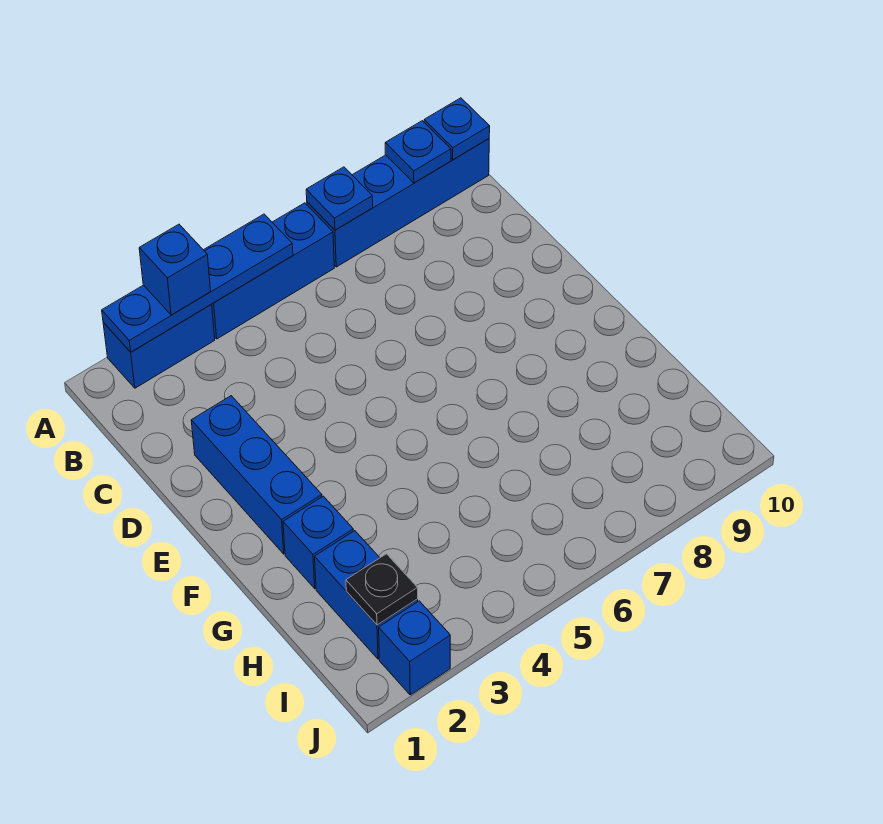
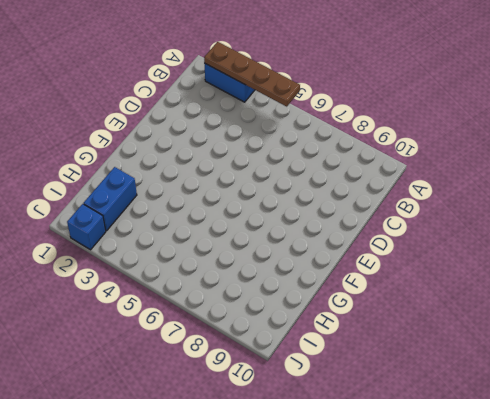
brown plate A2:A5 level 2 -> blue plate A2:A5 level 2
none -> blue brick A4:A6 level 1
none -> blue brick A7:A10 level 1
none -> blue brick D2:F2 level 1

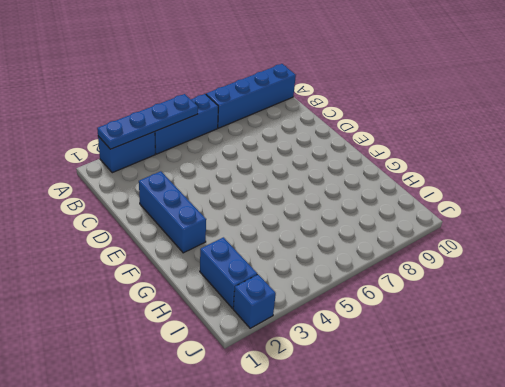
none -> blue brick G2 level 1
none -> blue plate A7 level 2
none -> blue plate A9 level 2

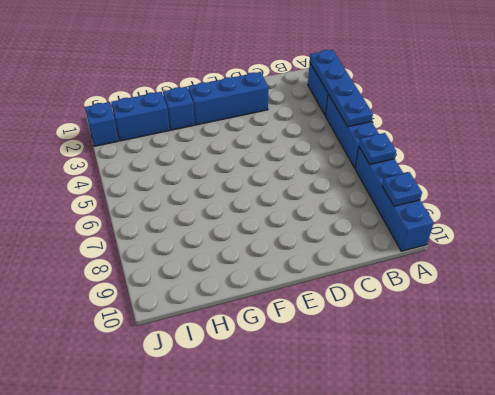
none -> blue plate A10 level 2
none -> black plate I2 level 2
none -> blue brick A3 level 3

